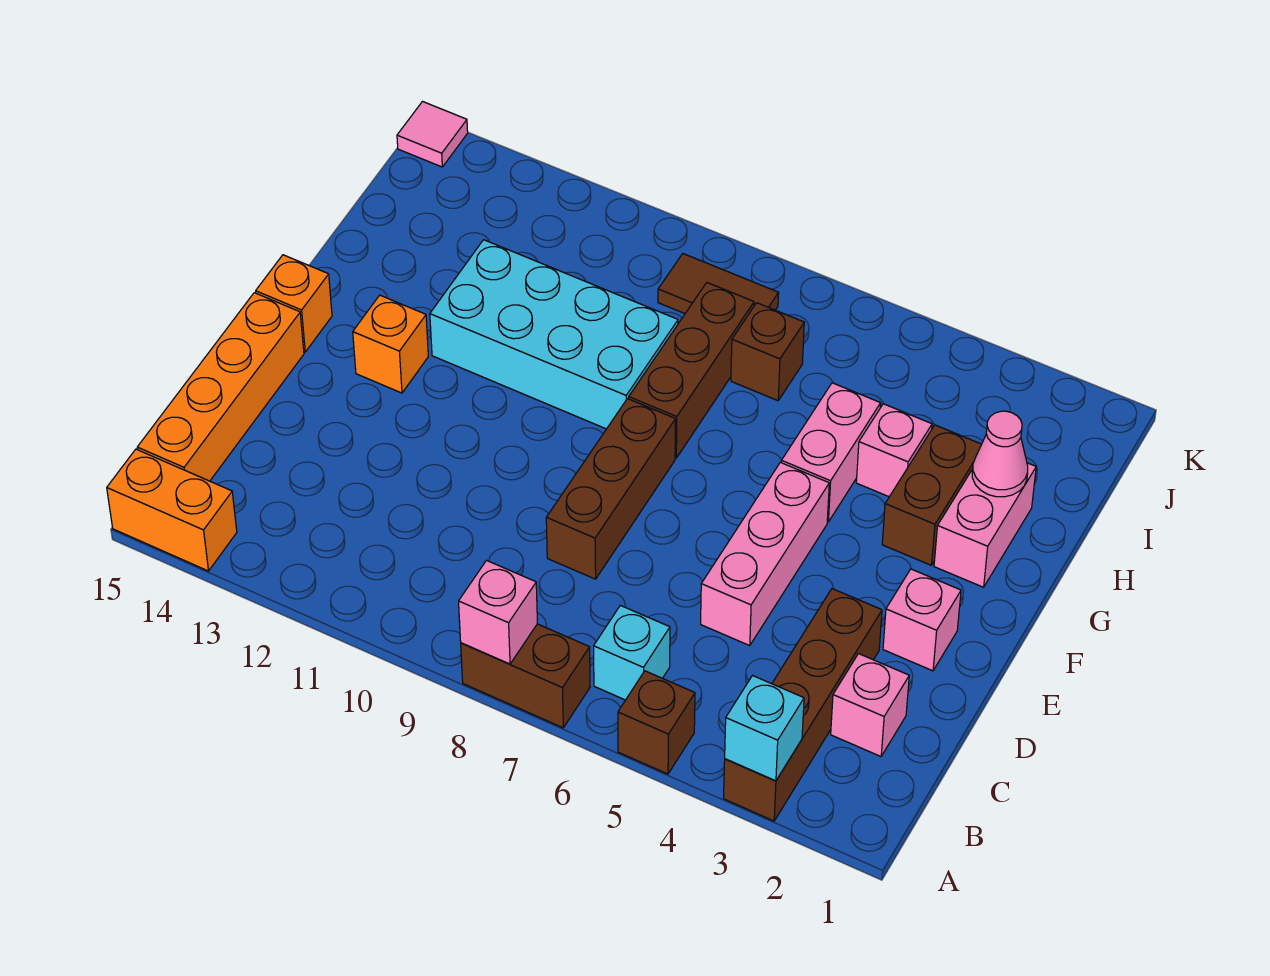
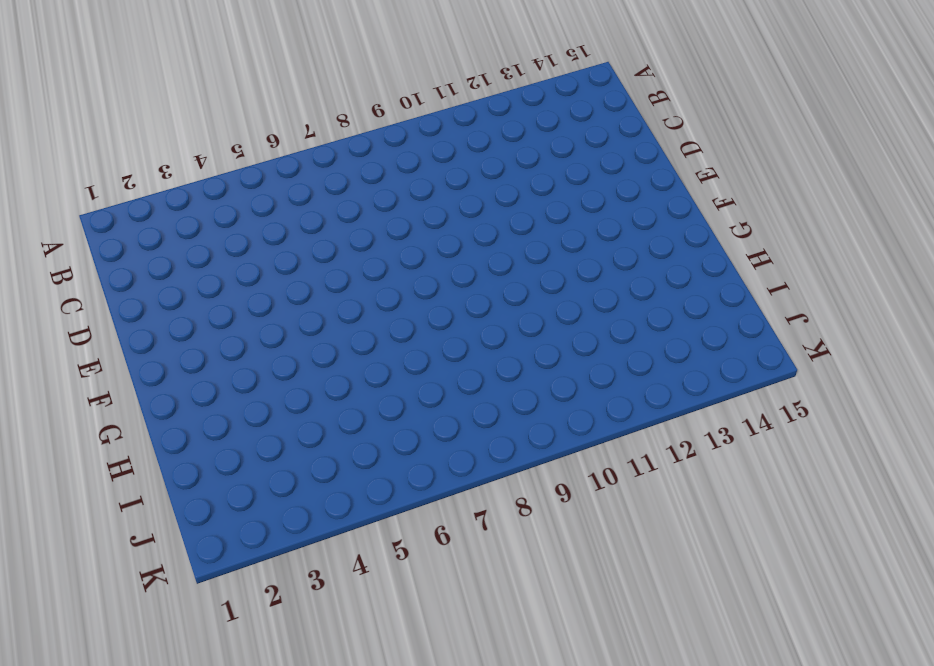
none -> brown brick A3:D3 level 1
none -> brown brick A5 level 1
none -> brown brick A7:A8 level 1

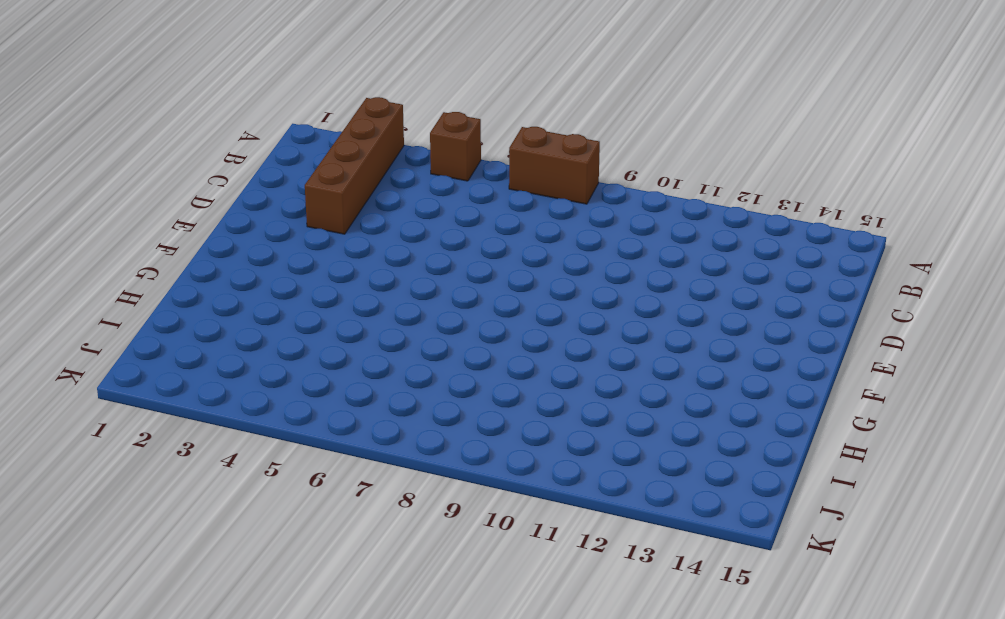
none -> orange brick A14:A15 level 1
none -> cyan brick B6 level 1
none -> orange brick B15:E15 level 1

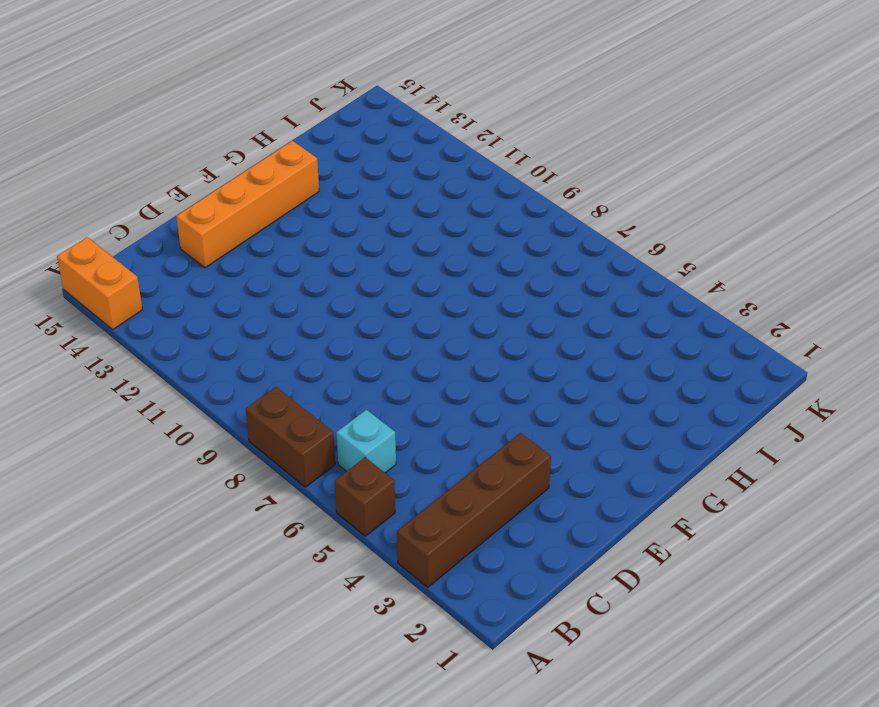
orange brick D14:G14 level 1 -> orange brick B15:E15 level 1
none -> pink brick C2 level 1
none -> pink brick D5:F5 level 1
none -> brown brick D8:F8 level 1

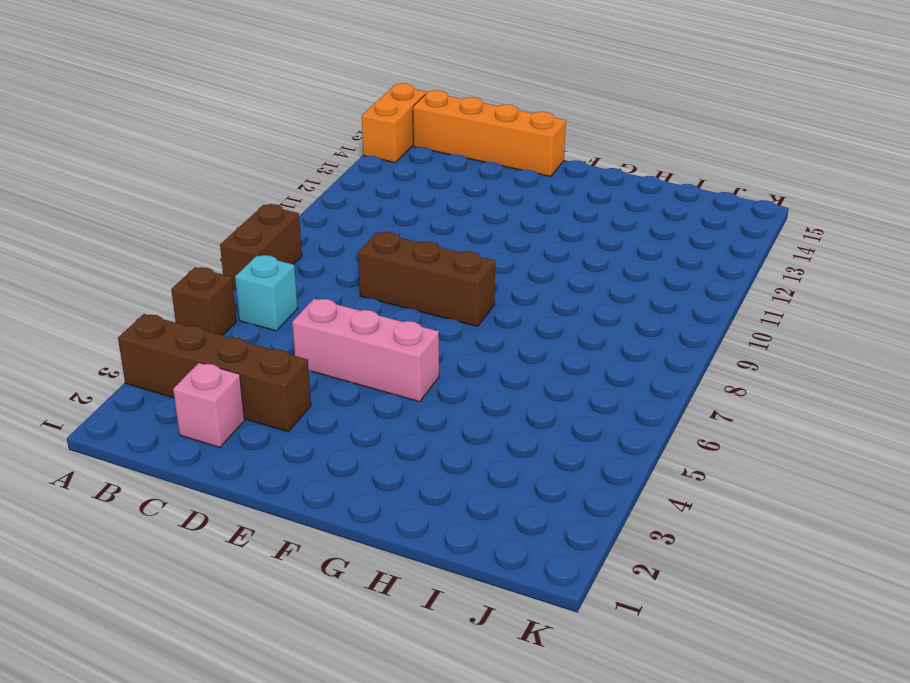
none -> pink brick E2 level 1
none -> orange brick F13 level 1
none -> orange brick F15 level 1

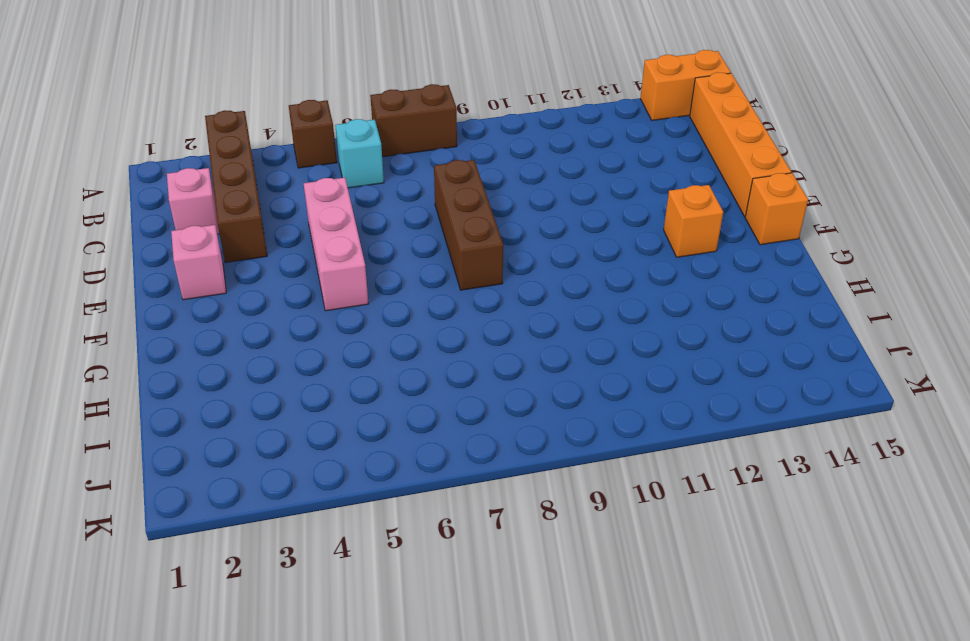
none -> pink brick G2:H2 level 1
none -> brown brick G3:H3 level 1
none -> pink brick G5:H5 level 1

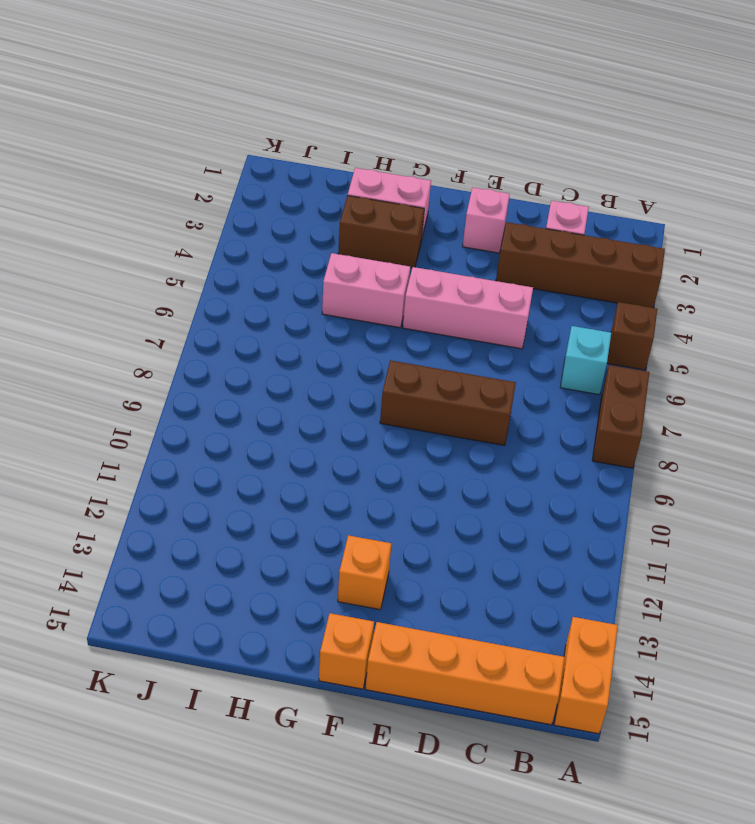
none -> brown brick G8:I8 level 1
none -> cyan brick G9:H12 level 1
none -> pink brick H4 level 1

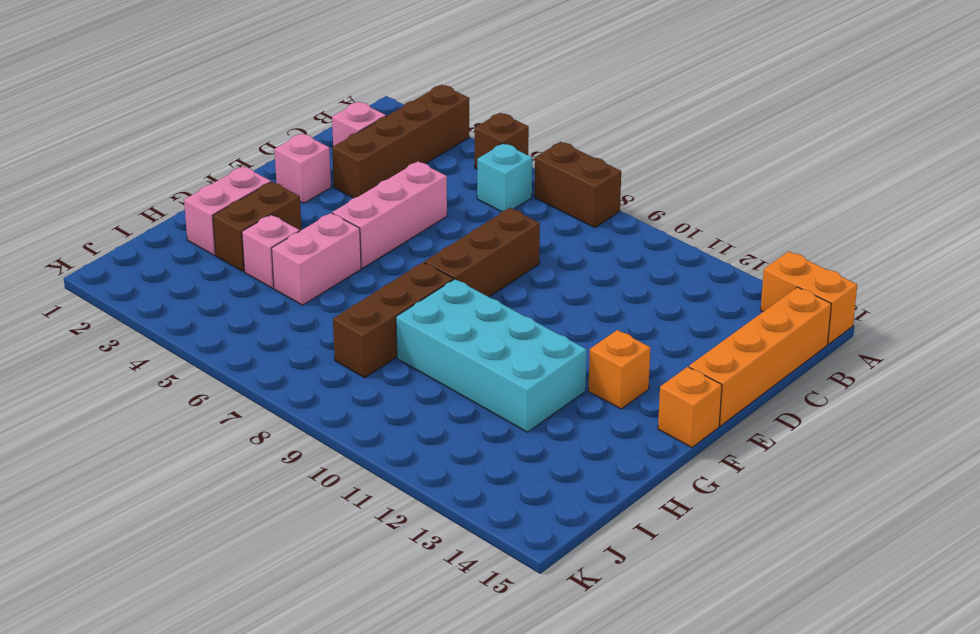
none -> brown brick I7 level 1
none -> brown tile J8:J9 level 1
none -> pink tile K15 level 1

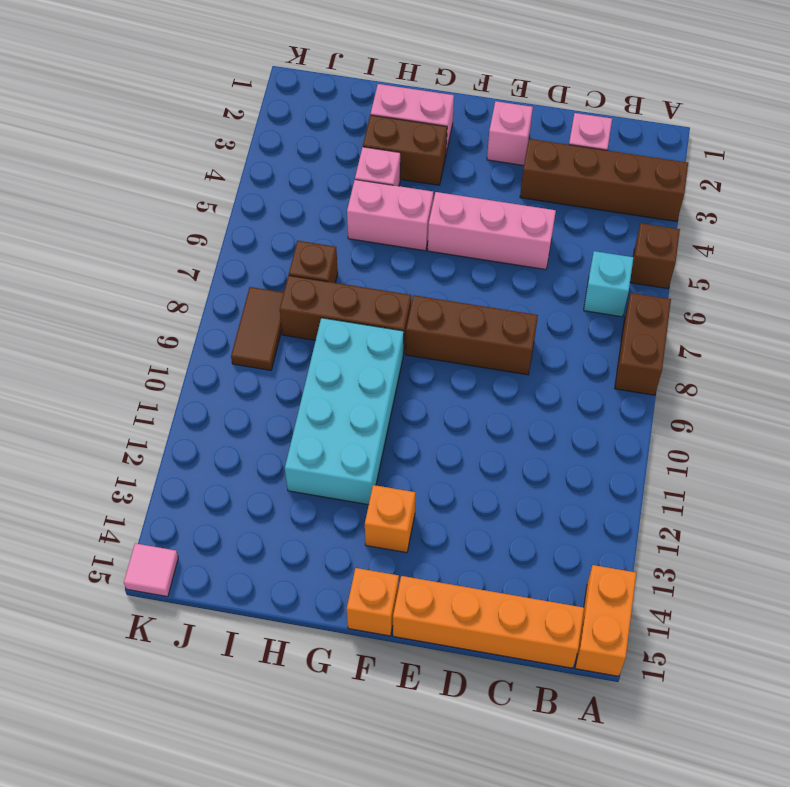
none -> cyan brick A3 level 2
none -> pink brick A8 level 2
none -> pink cone H2 level 2

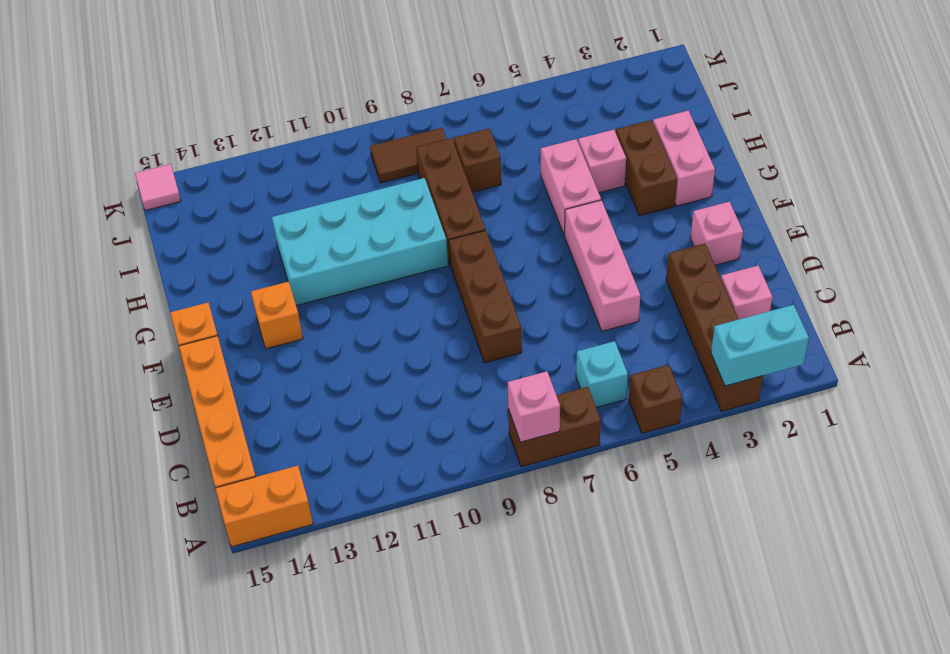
cyan brick A2:A3 level 2 -> cyan brick A3 level 2
none -> pink cone H2 level 2

